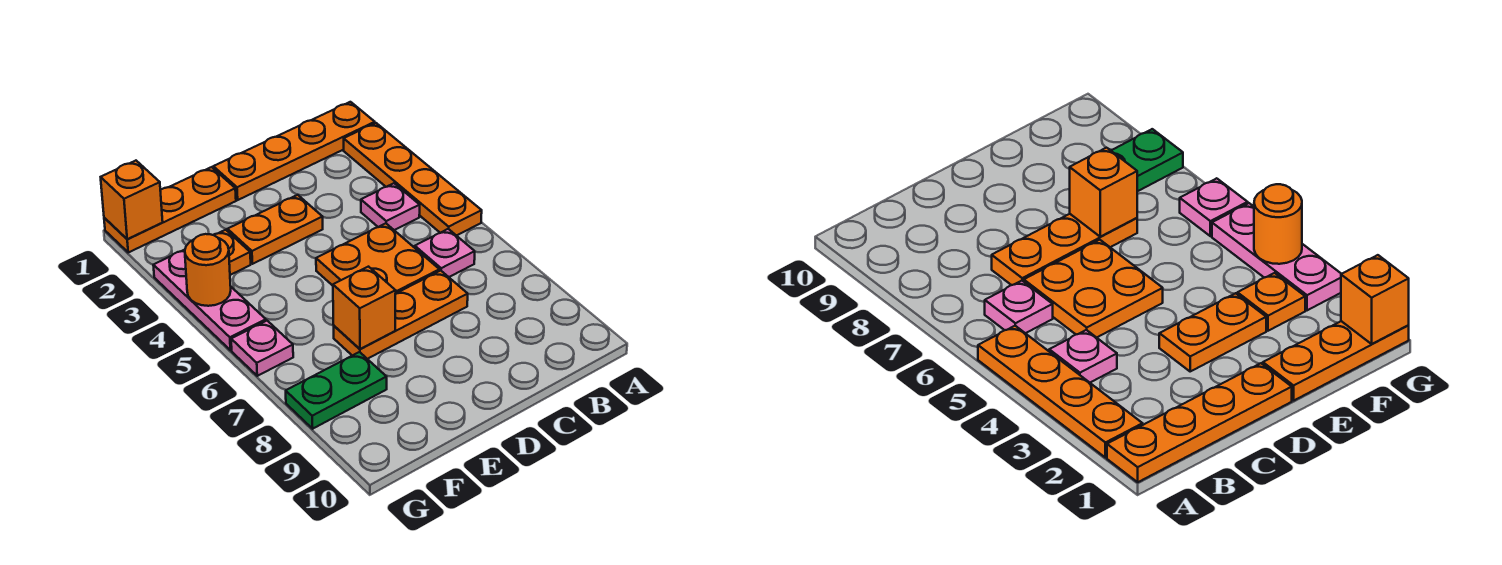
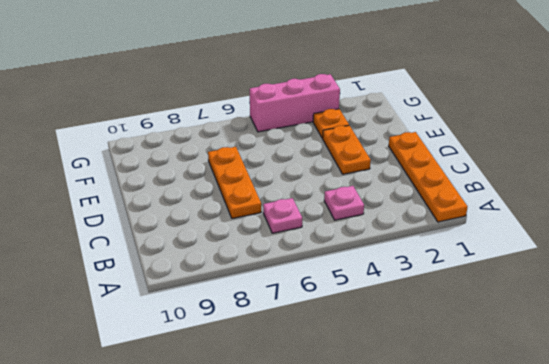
pink brick G3:G5 level 1 -> pink plate G3:G5 level 1
none -> orange plate A2:A5 level 1
none -> orange plate C5:D6 level 1
none -> orange plate E1:G1 level 1

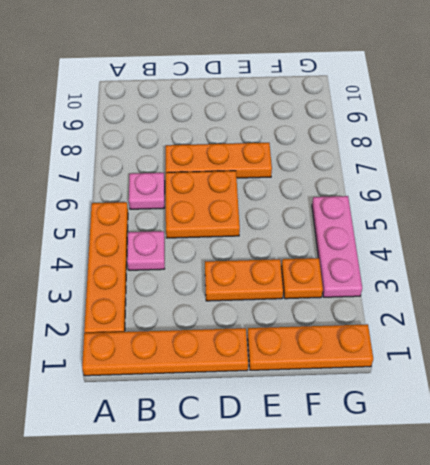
none -> green plate F8:G8 level 1
none -> pink plate G6 level 1
none -> orange brick E7 level 2

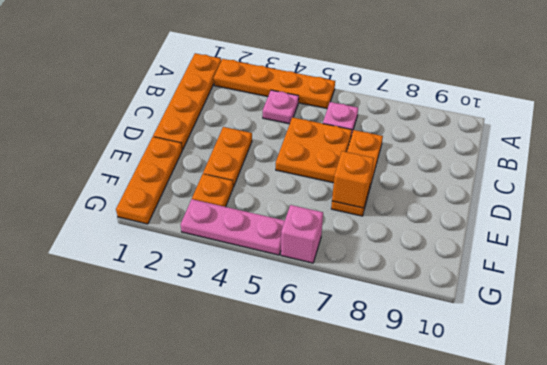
pink brick G6 level 1 -> pink plate G6 level 1
none -> green plate F8:G8 level 1
none -> orange brick G1 level 2
none -> orange round brick G4 level 2

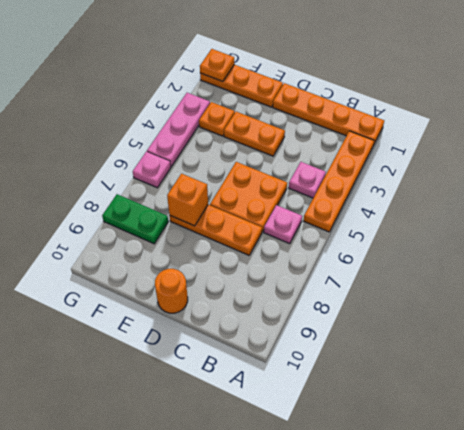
orange round brick D10 level 1 -> orange round brick G4 level 2
orange plate G1 level 2 -> orange brick G1 level 2

